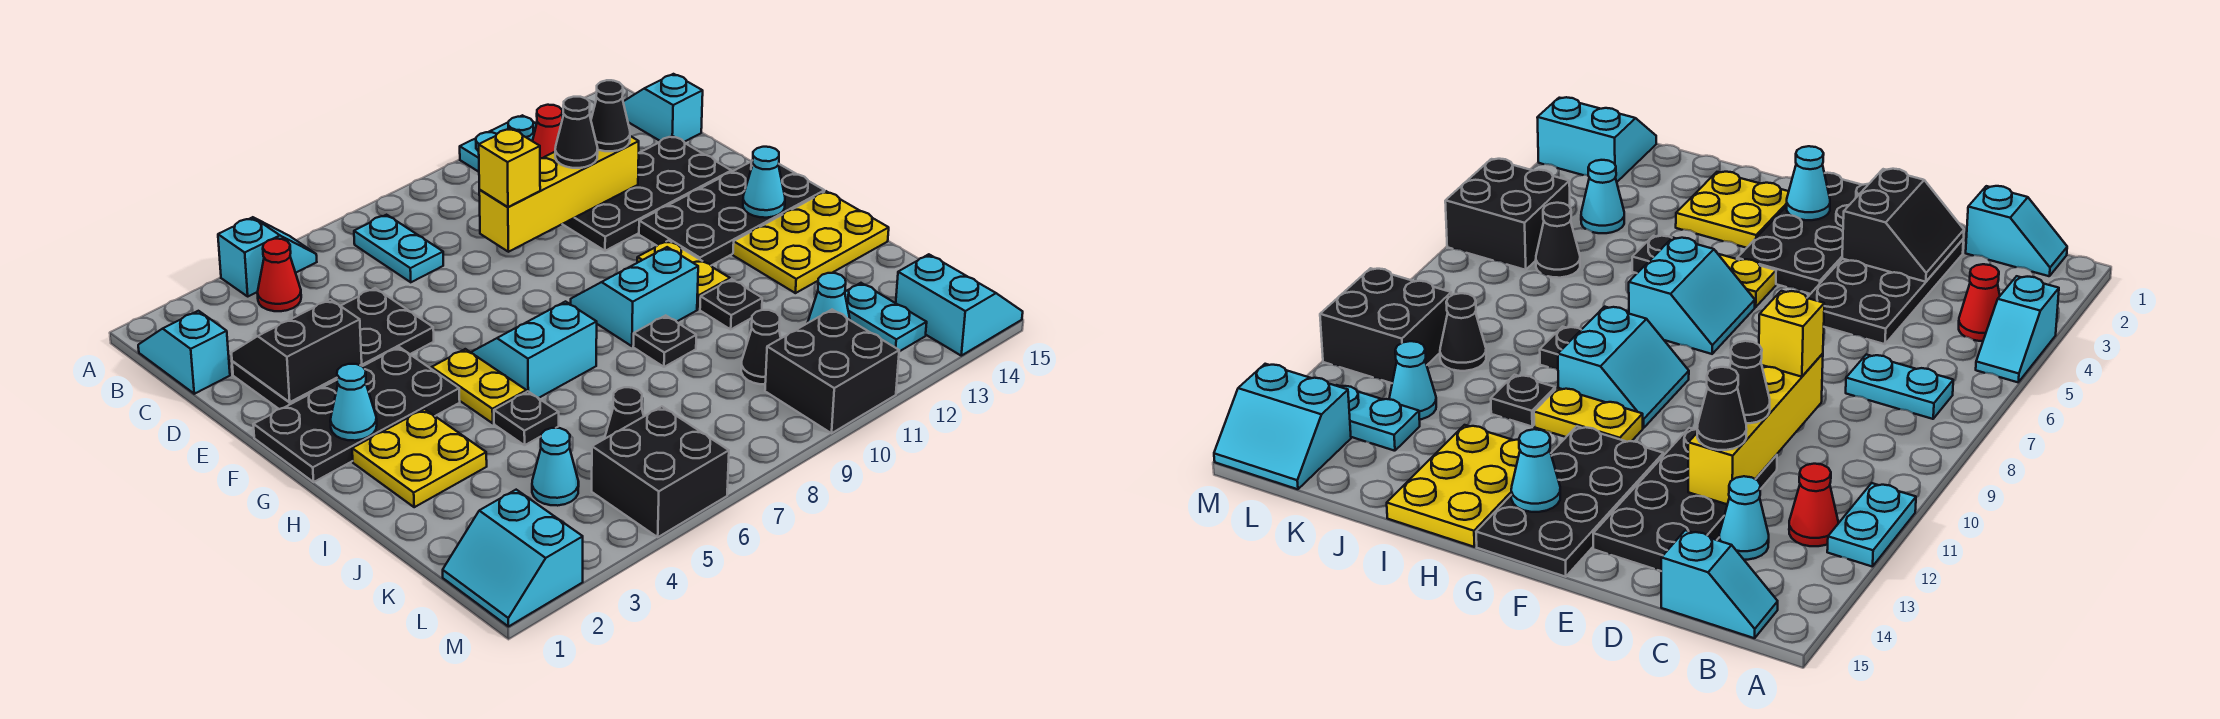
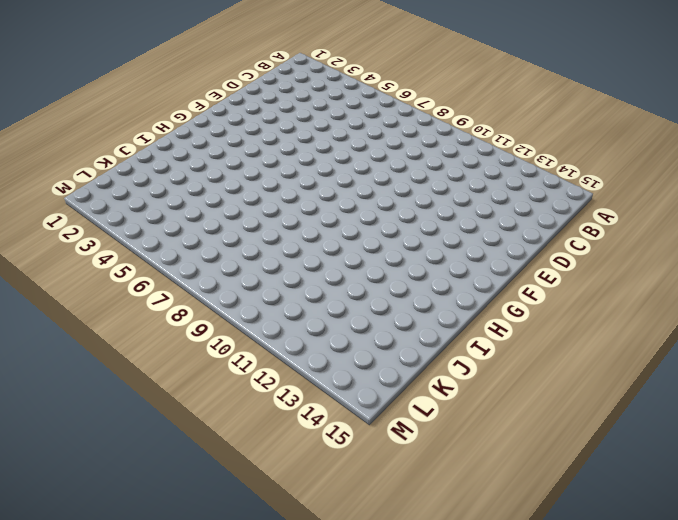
none -> cyan slope A4:A5 level 1 top 4
none -> cyan plate A11:A12 level 1
none -> cyan slope B1:C1 level 1 top C
none -> red cone B4 level 1

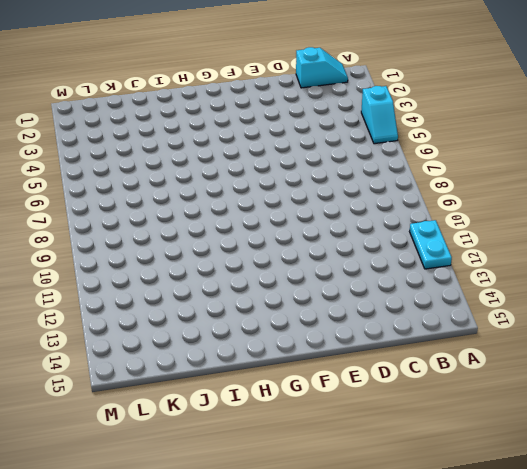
none -> red cone B4 level 1
none -> cyan plate B7:C7 level 1
none -> red cone B12 level 1
none -> cyan slope B15:C15 level 1 top C

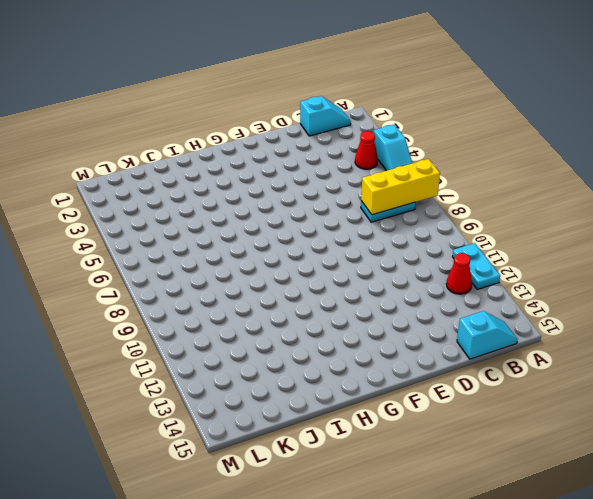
yellow brick A7:C7 level 2 -> none
none -> cyan cone C13 level 1
none -> black plate D2:E5 level 1
none -> black plate D11:E14 level 1
none -> black plate F1:G4 level 1

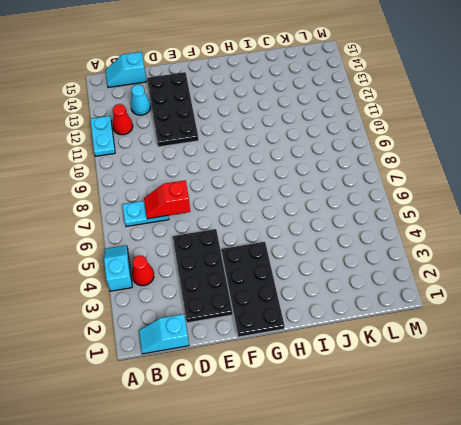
red slope C7:D7 level 2 top D -> none
none -> black plate F12:G15 level 1
none -> yellow plate G5:H5 level 1
none -> cyan slope G6:H7 level 1 top H
none -> cyan slope G9:H10 level 1 top H

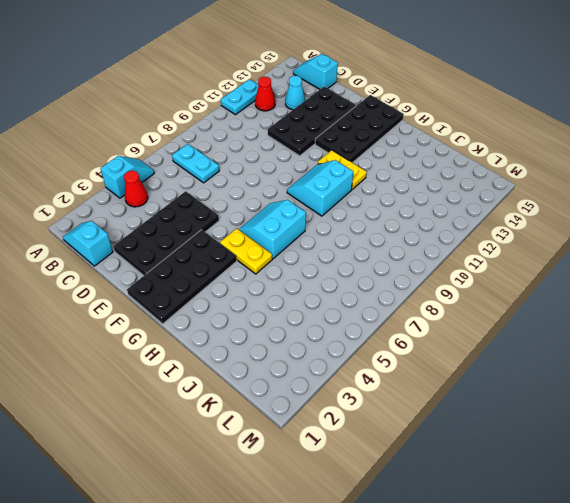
none -> yellow plate H2:I3 level 1
none -> yellow plate H13:I15 level 1
none -> black plate I5 level 1
none -> black plate I9 level 1

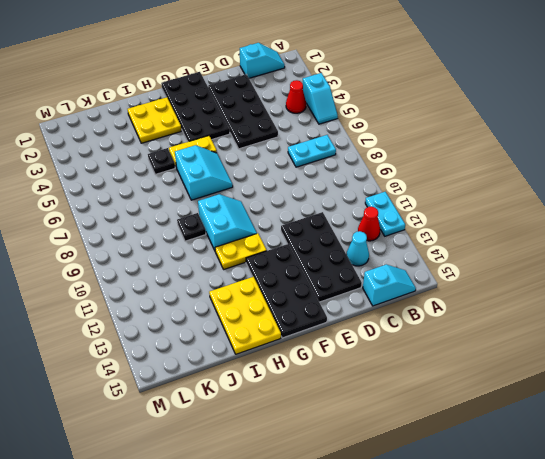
none -> black plate I11 level 1
none -> cyan cone K4 level 1
none -> black cone K6 level 1
none -> black cone K10 level 1

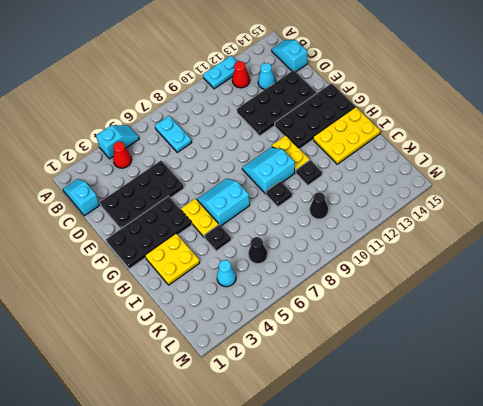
none -> cyan cone K12 level 1
none -> cyan plate K13:L13 level 1
none -> cyan slope L1:M2 level 1 top 2
none -> black brick L5:M6 level 1

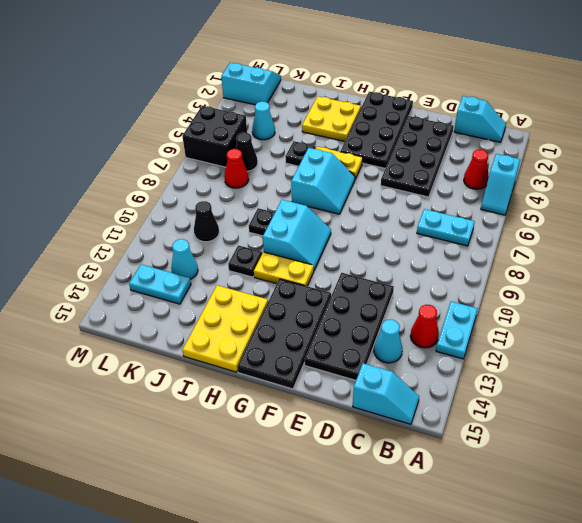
red cone K7 level 1 -> none
none -> black brick L10:M11 level 1
none -> cyan slope L14:M15 level 1 top 14
none -> black slope D2:E3 level 2 top E
none -> yellow brick D9:D12 level 2

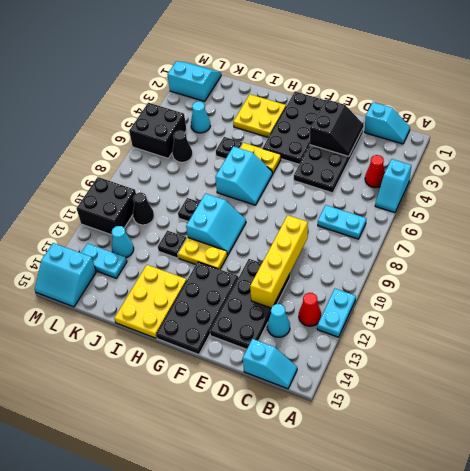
none -> cyan cone G2 level 2
none -> cyan cone G14 level 2
none -> yellow brick D9 level 3
none -> black cone D11 level 3

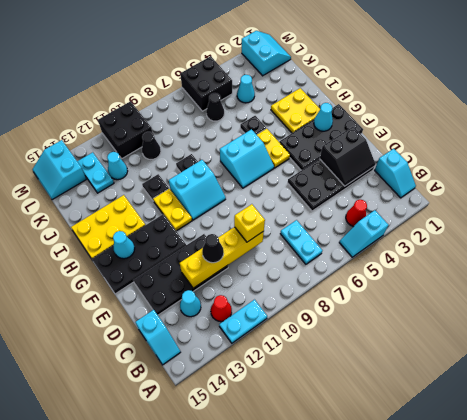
none -> black cone D12 level 3

